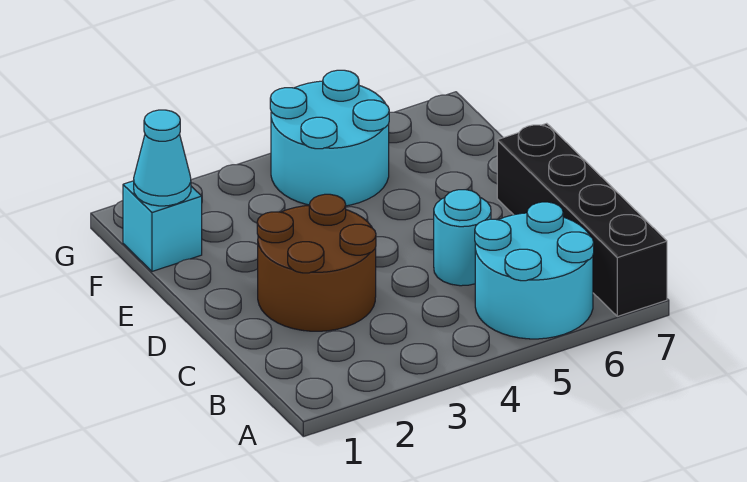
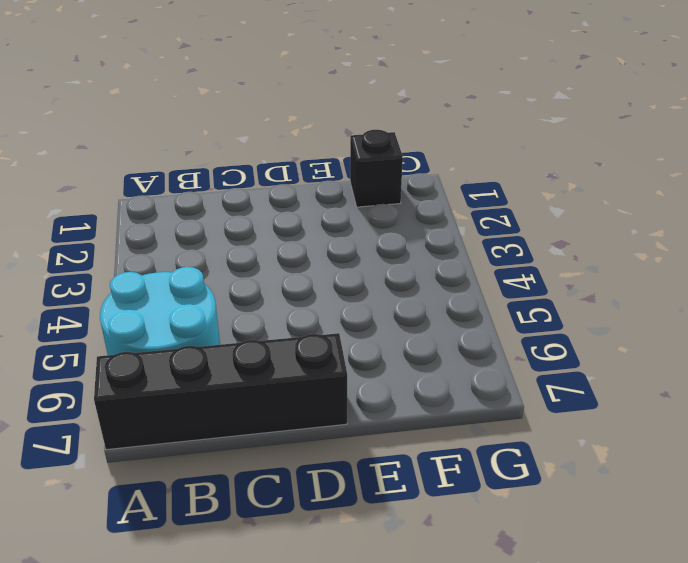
black brick F1 level 1 -> cyan brick F1 level 1
none -> brown round brick C2:D3 level 1
none -> cyan round brick C5 level 1

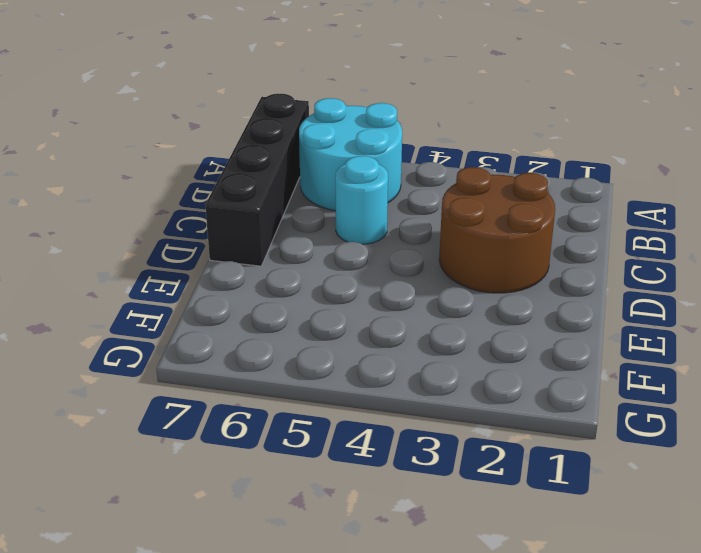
none -> cyan brick F1 level 1
none -> cyan round brick F4:G5 level 1

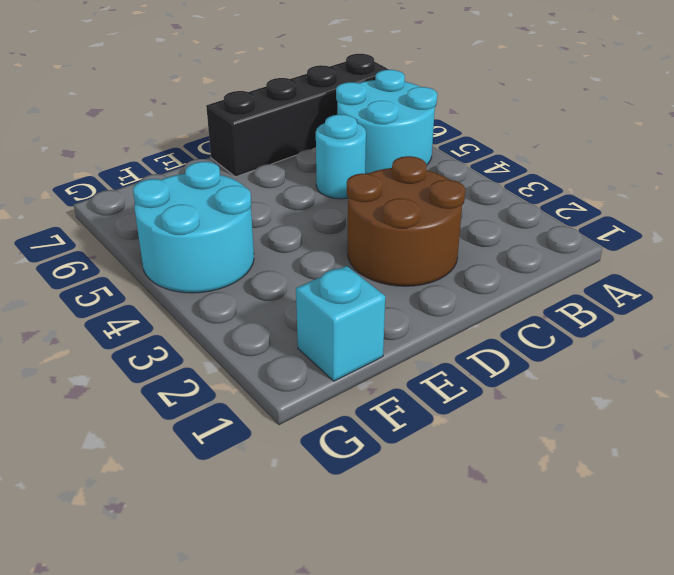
none -> cyan cone F1 level 2

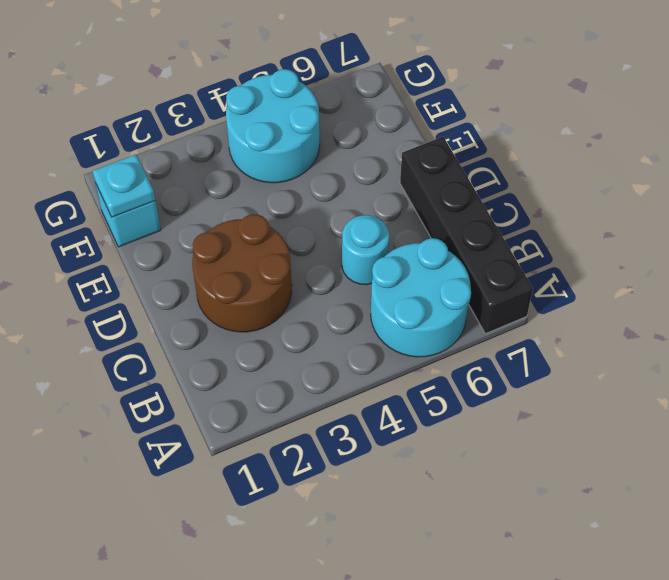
cyan plate F1 level 2 -> cyan cone F1 level 2

